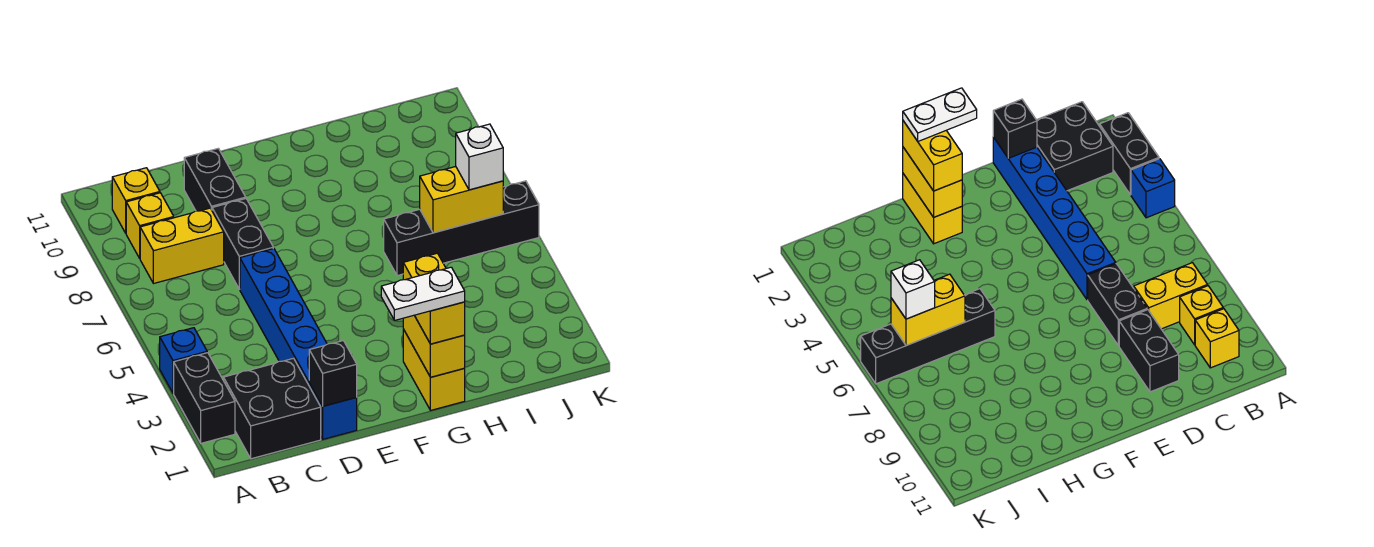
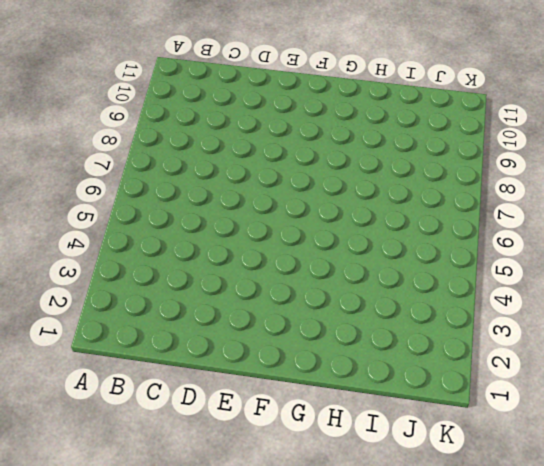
none -> black brick A2:A3 level 1
none -> blue brick A4 level 1
none -> black brick B1:C2 level 1

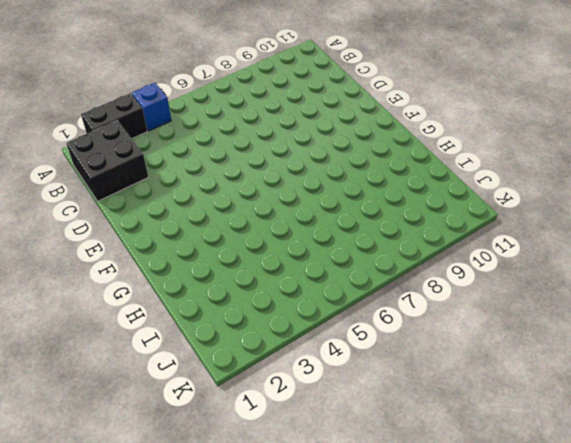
none -> yellow brick B8:C8 level 1
none -> yellow brick B9 level 1
none -> yellow brick B10 level 1

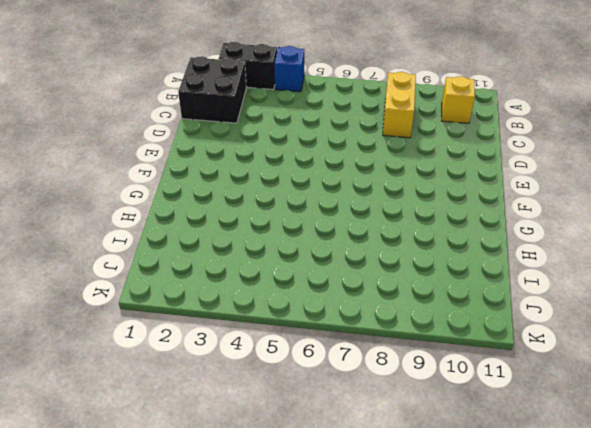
none -> yellow brick B9 level 1
none -> blue brick D1:D6 level 1
none -> black brick D7:D8 level 1

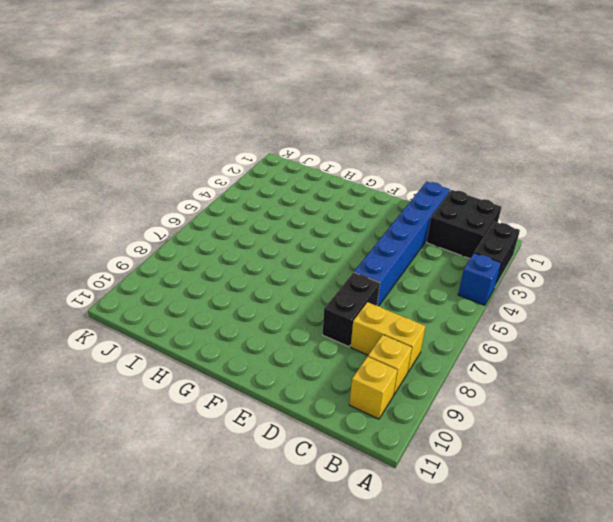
none -> black brick D9:D10 level 1
none -> yellow brick G1:G2 level 1
none -> black brick H6:K6 level 1

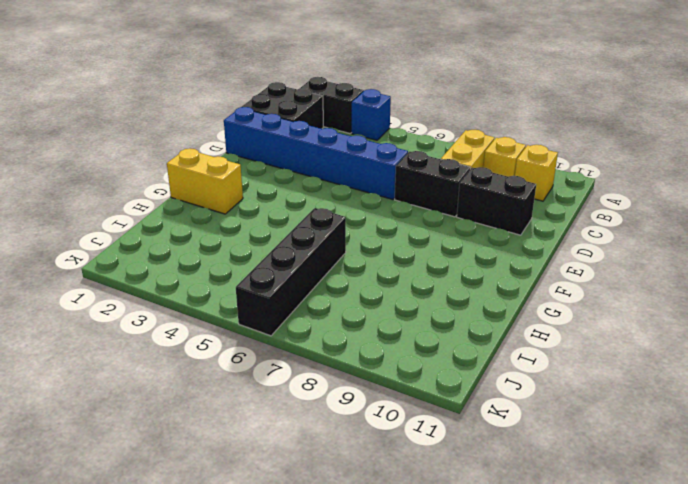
none -> black brick D1 level 2
none -> yellow brick G1:G2 level 2
none -> yellow brick I6:J6 level 2

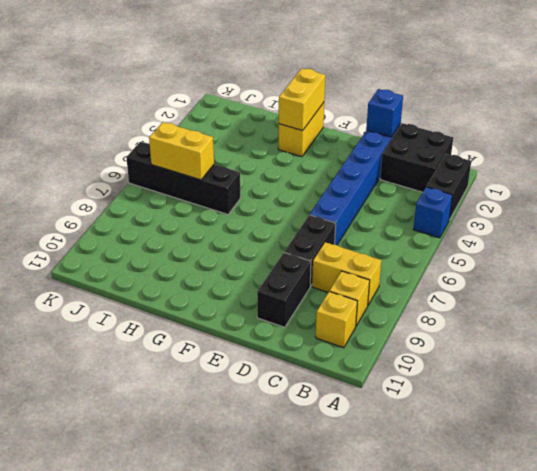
blue brick D1 level 2 -> black brick D1 level 2
none -> yellow brick G1:G2 level 3
none -> white brick J6 level 3
none -> white plate F1:G1 level 4

